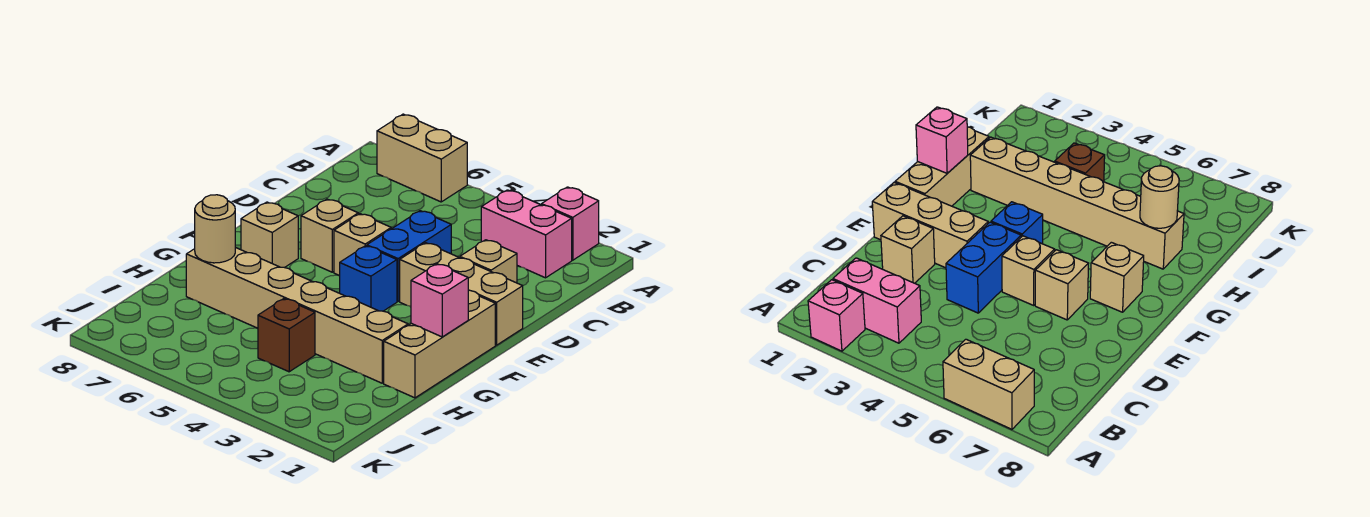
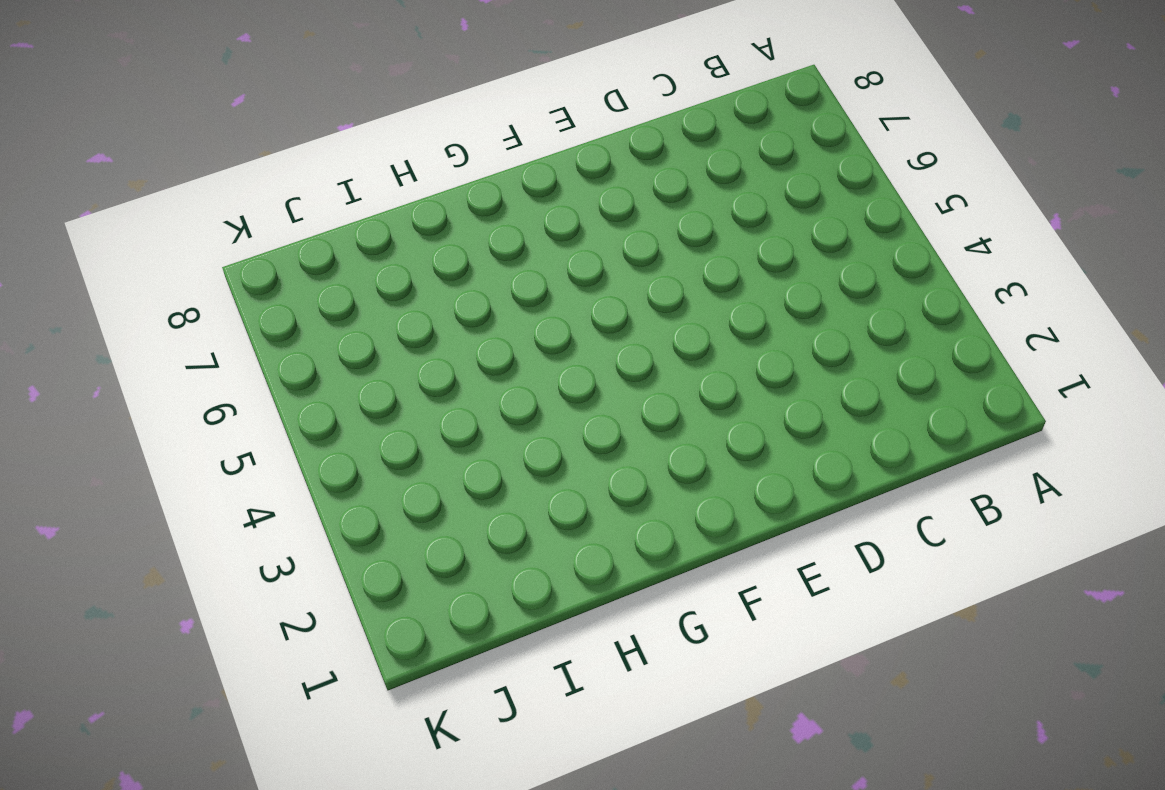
none -> pink brick A2 level 1
none -> tan brick A6:A7 level 1
none -> pink brick B2:B3 level 1

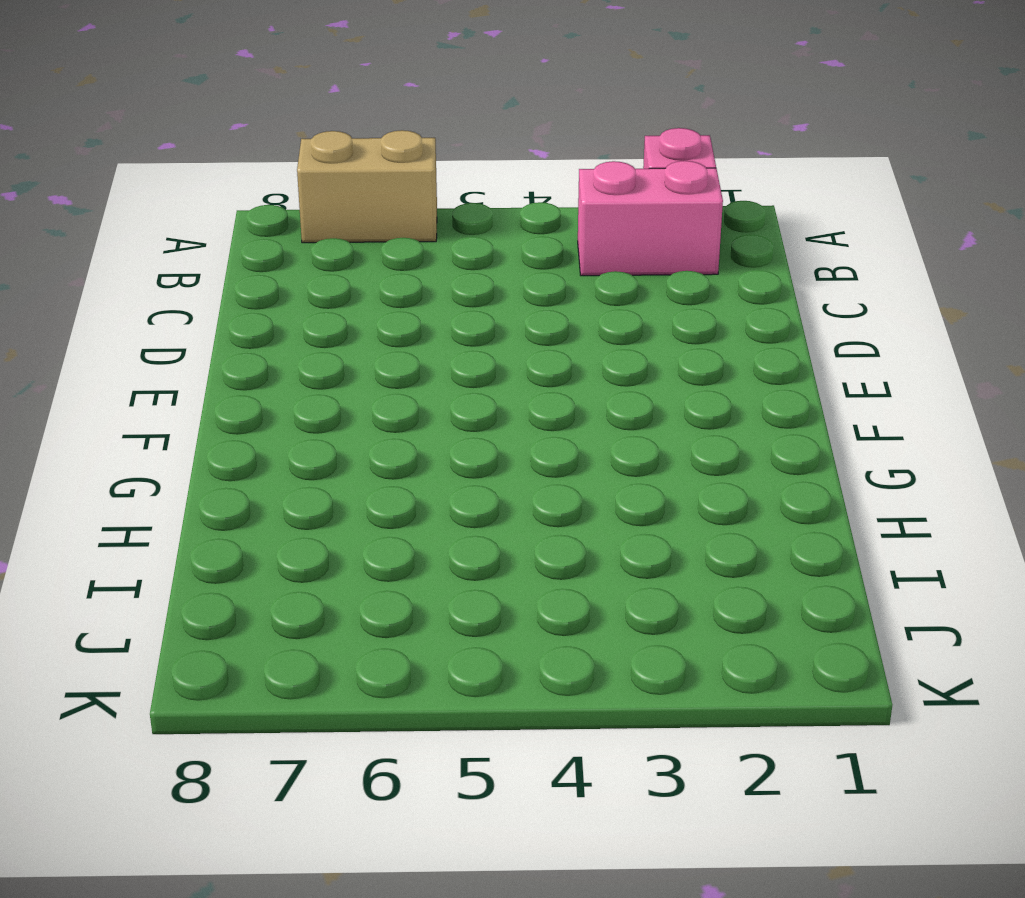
none -> tan brick D2 level 1
none -> blue brick D4:E4 level 1
none -> tan brick E1:E3 level 1

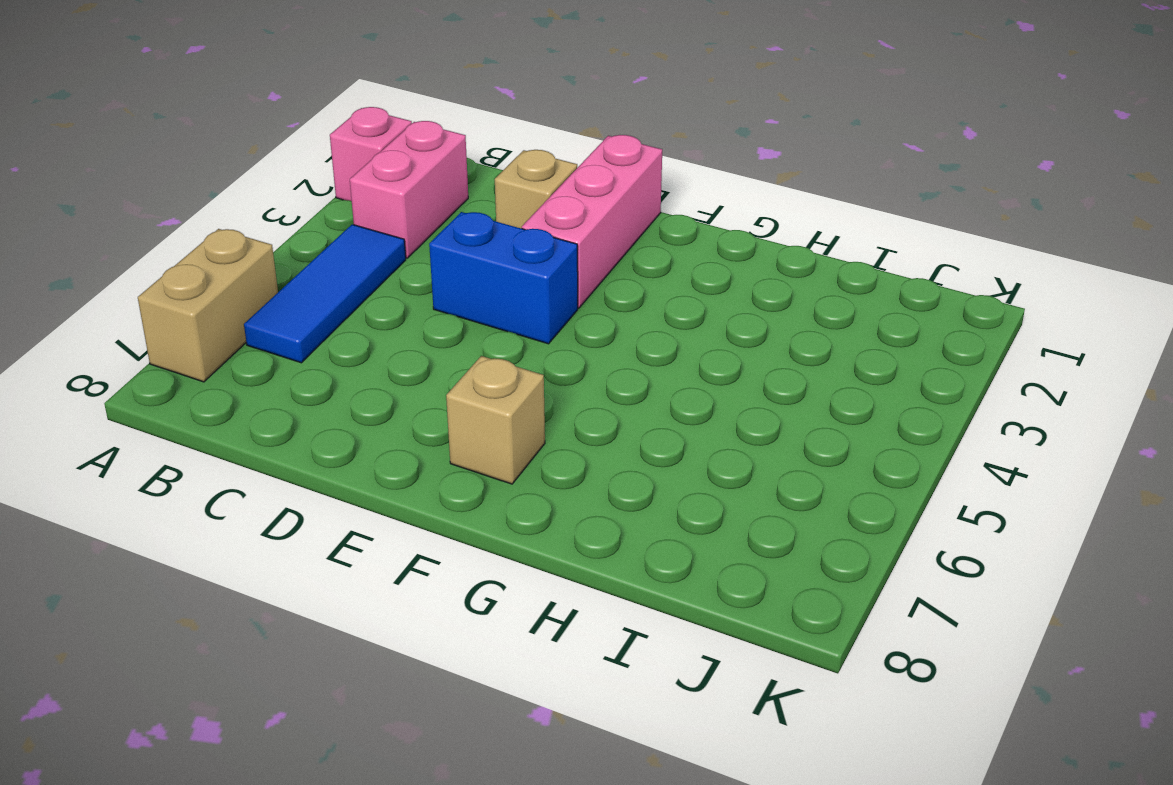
blue tile B4:B6 level 1 -> none
pink brick E1:E3 level 1 -> tan brick E1:E3 level 1
none -> tan brick E5 level 1
none -> tan brick E6 level 1
none -> tan brick F1:H1 level 1

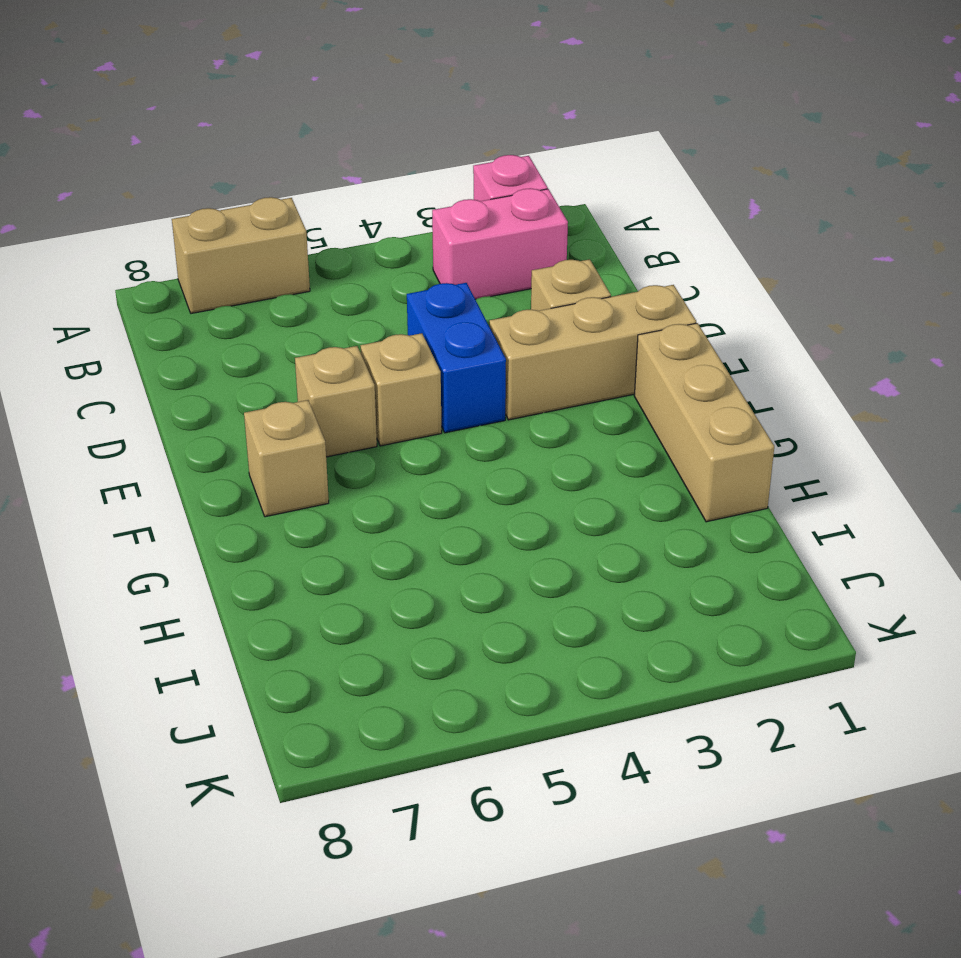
none -> blue brick F4 level 1
none -> tan brick H2:H7 level 1
none -> brown brick I4 level 1

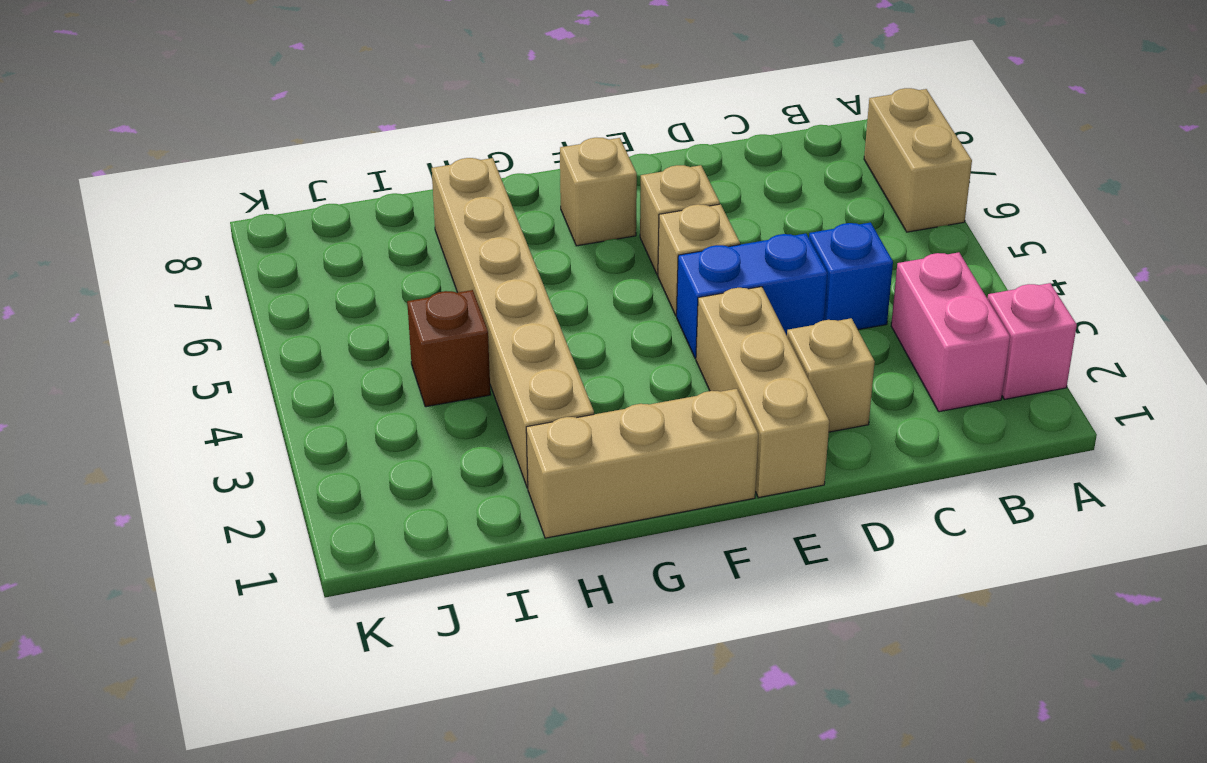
blue brick C4 level 1 -> blue brick F4 level 1
none -> pink brick G1 level 2
none -> tan round brick H7 level 2

